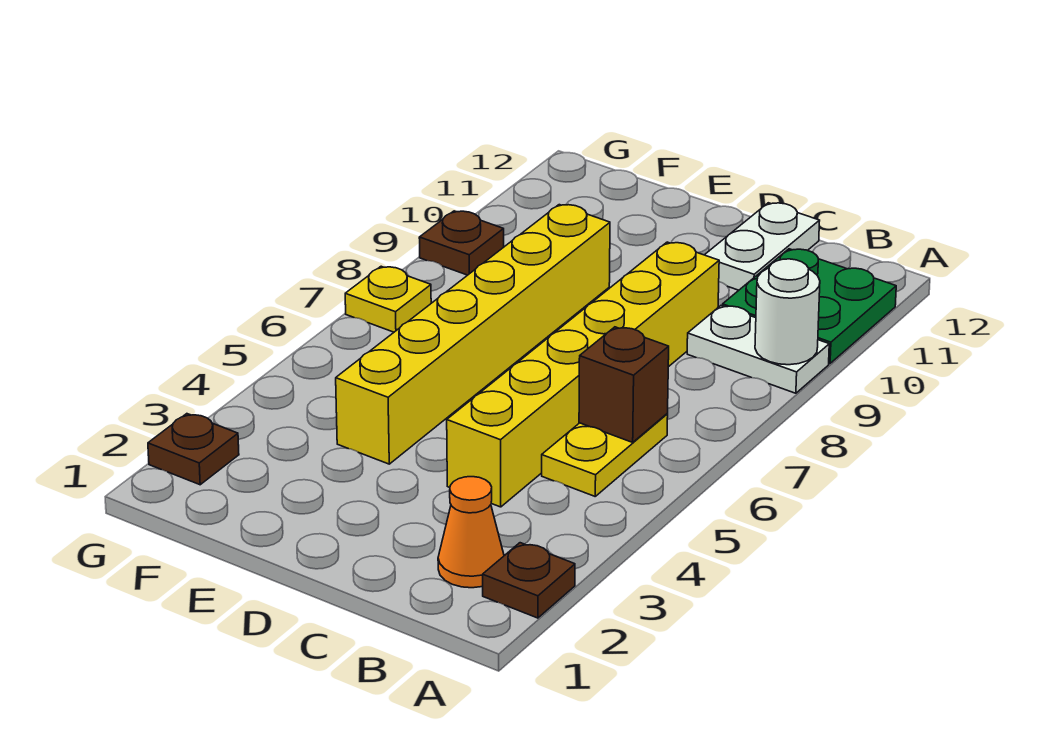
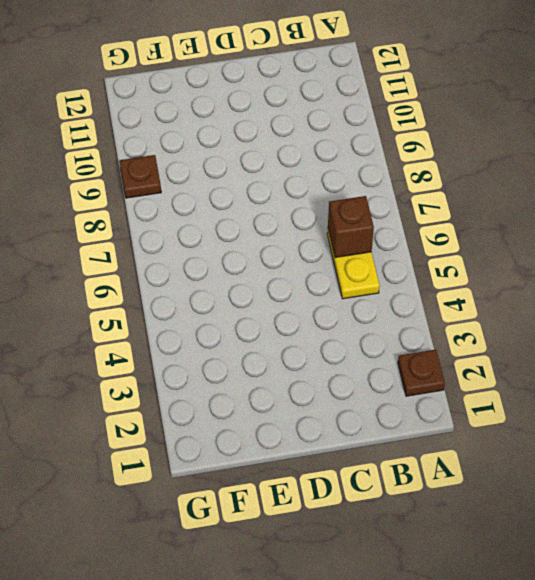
none -> white plate A9:B9 level 1
none -> green plate A10:B11 level 1
none -> orange cone B2 level 1

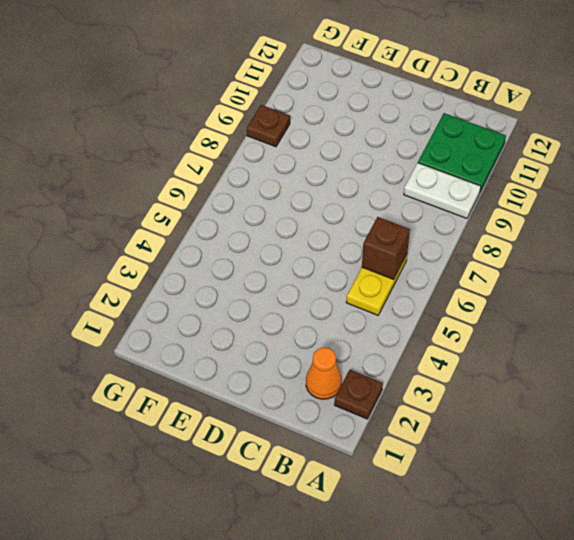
none -> yellow brick C4:C9 level 1
none -> white plate C11:C12 level 1
none -> yellow brick E4:E9 level 1

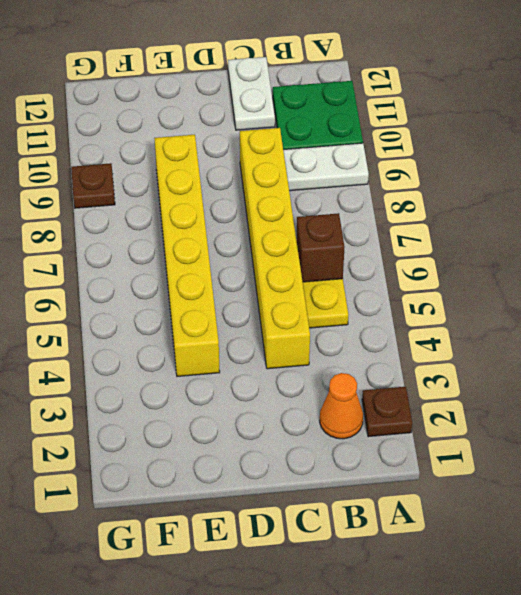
none -> brown plate G2 level 1
none -> yellow plate G7 level 1
none -> white round brick A9 level 2

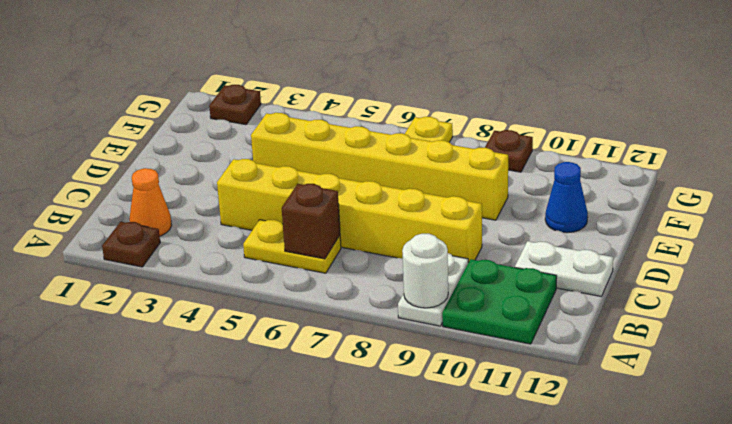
blue cone E11 level 1 -> none

